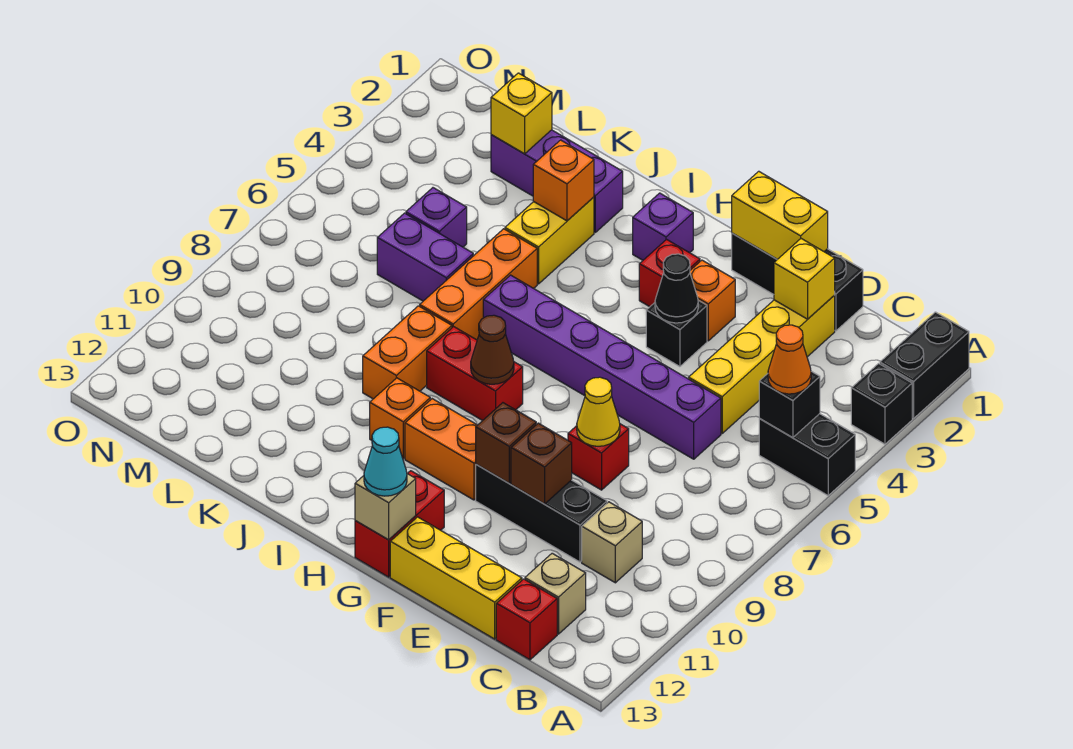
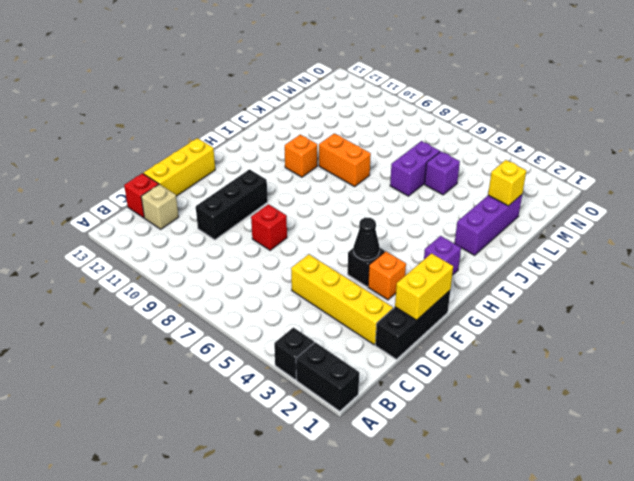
none -> black brick A5:B5 level 1
none -> tan brick C10 level 1
none -> purple brick D6:I6 level 1
none -> red brick G3 level 1

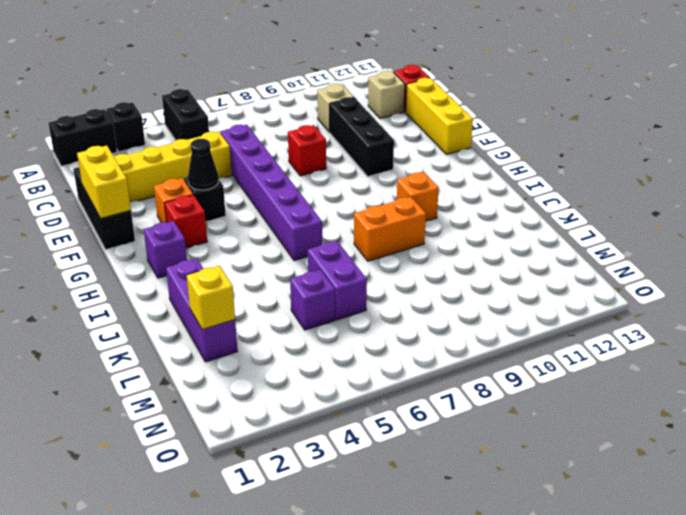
none -> orange brick G10:H10 level 1
none -> red brick G12:G13 level 1
none -> red brick H8:I8 level 1
none -> yellow brick J3:J4 level 1

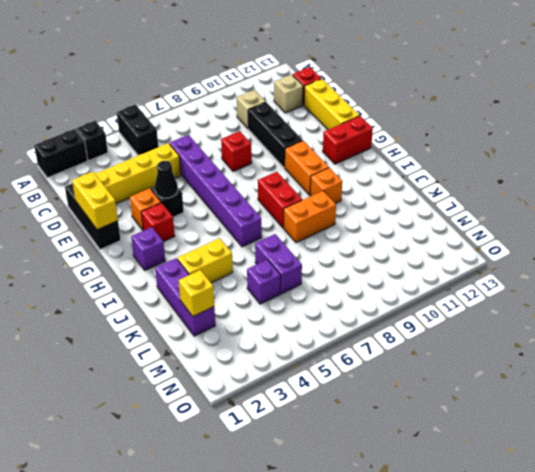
none -> orange brick J5:J7 level 1
none -> black brick B5 level 2
none -> yellow brick D2 level 2
none -> yellow cone E8 level 2

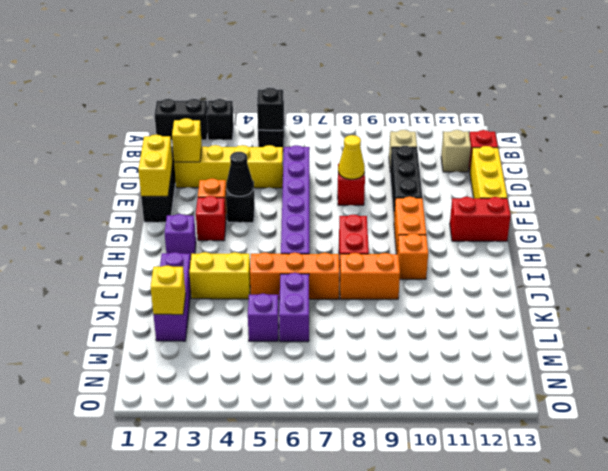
none -> brown brick E10 level 2
none -> brown brick F10 level 2
none -> tan brick G13 level 2
none -> brown cone H8 level 2

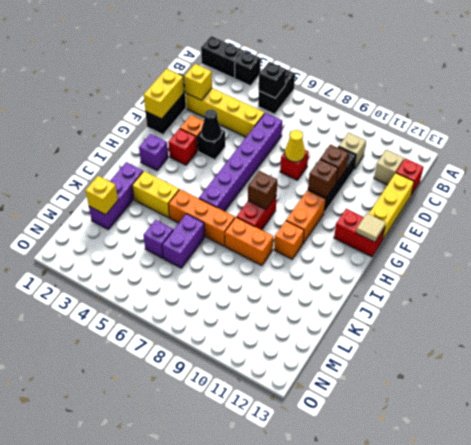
tan tile G13 level 2 -> tan brick G13 level 2
brown brick H8 level 2 -> brown cone H8 level 2
none -> orange brick J3 level 2
none -> orange cone B5 level 3
none -> cyan cone G13 level 3

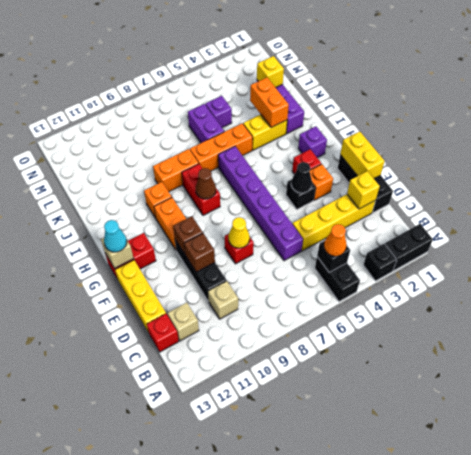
orange brick J3:K3 level 2 -> orange brick J3 level 2

